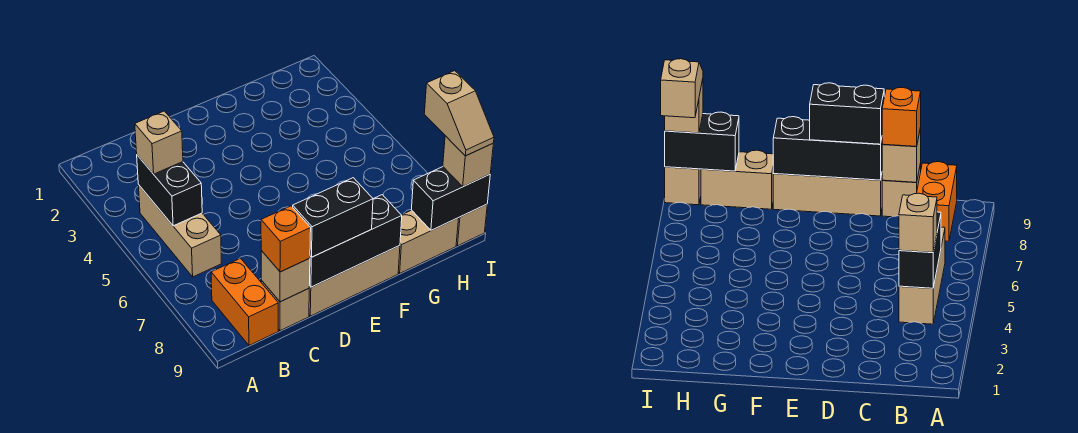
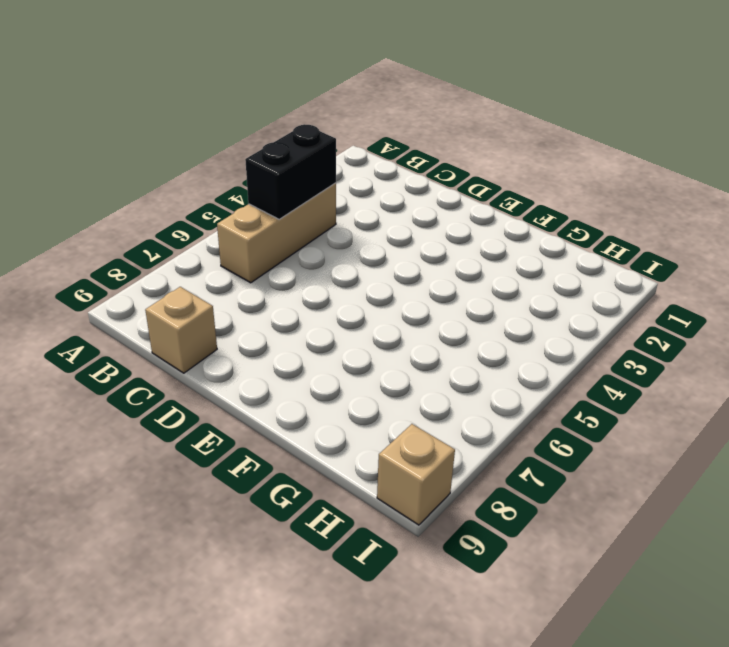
none -> orange brick B8:B9 level 1
none -> tan brick D9:F9 level 1
none -> tan brick G9:H9 level 1

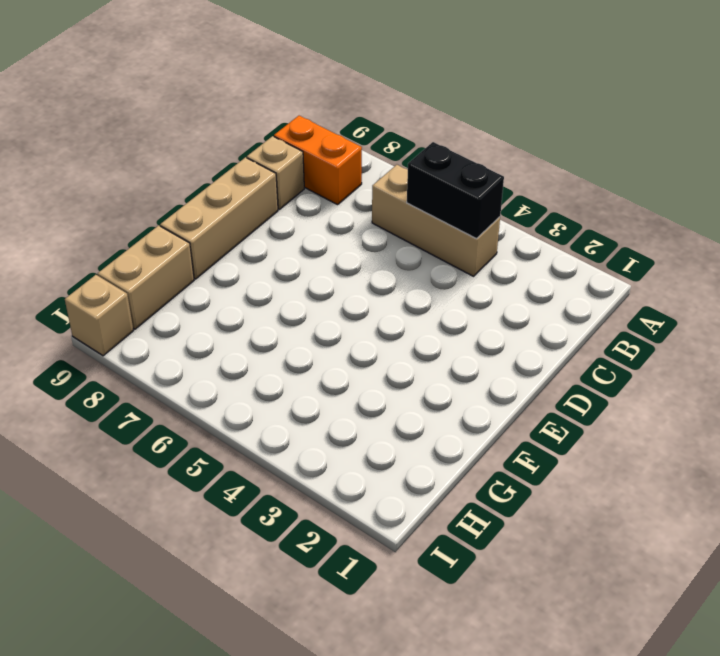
none -> tan brick C9 level 2
none -> black brick D9:F9 level 2
none -> black brick H9:I9 level 2

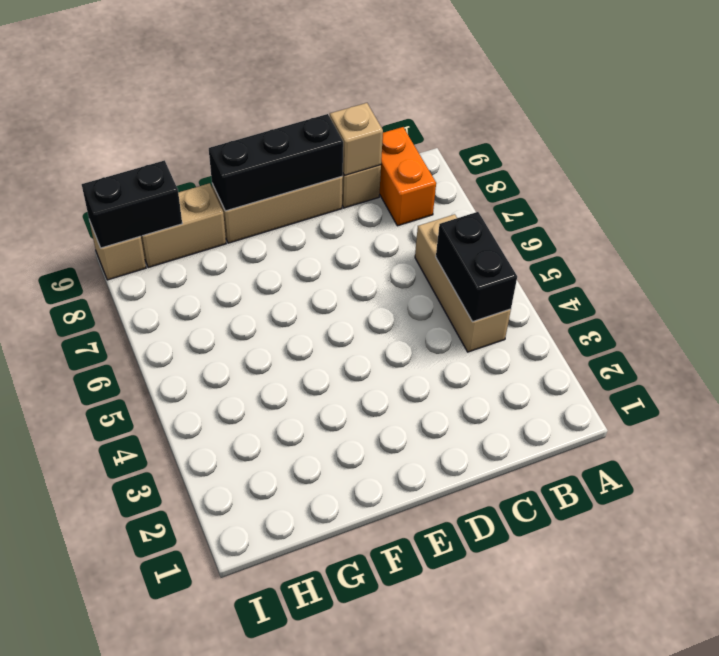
none -> tan brick B4 level 3
none -> orange brick C9 level 3
none -> black brick D9:E9 level 3

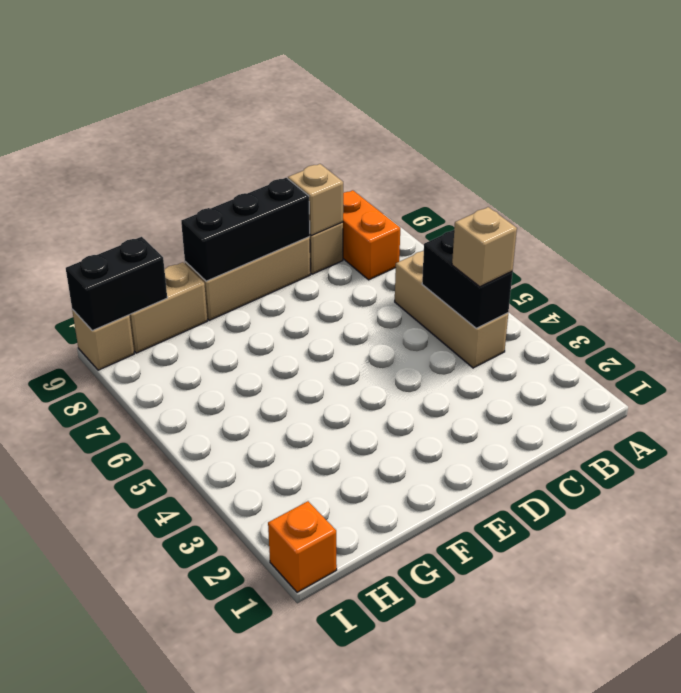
orange brick I1 level 1 -> orange brick C9 level 3
none -> black brick D9:E9 level 3
none -> tan brick I9 level 3
none -> tan slope I8:I9 level 4 top 8

